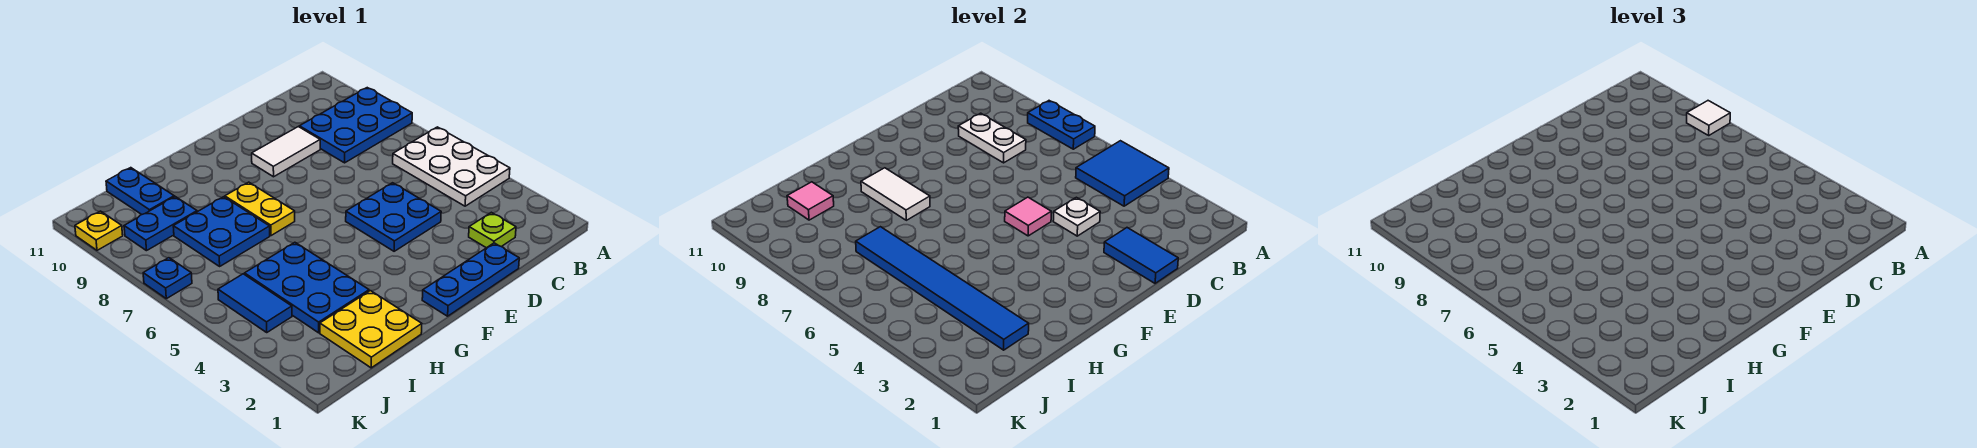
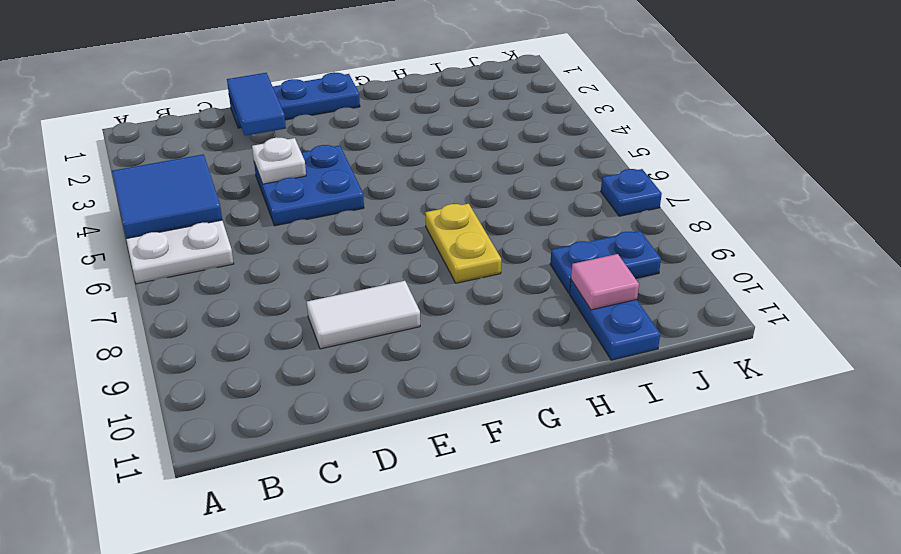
none -> blue plate A8:C9 level 1
none -> lime plate C2 level 1
none -> yellow plate H1:I2 level 1

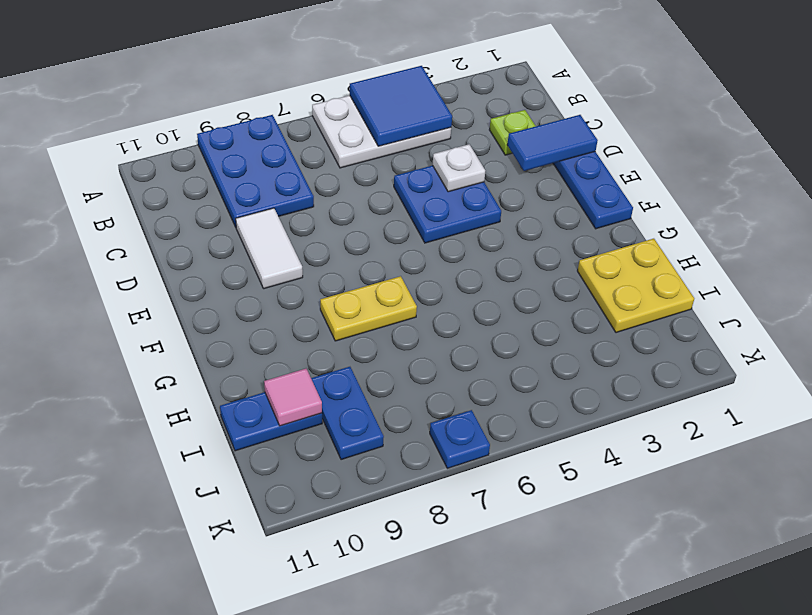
none -> blue plate H3:I5 level 1
none -> blue plate H7:I8 level 1
none -> blue tile J4:J5 level 1

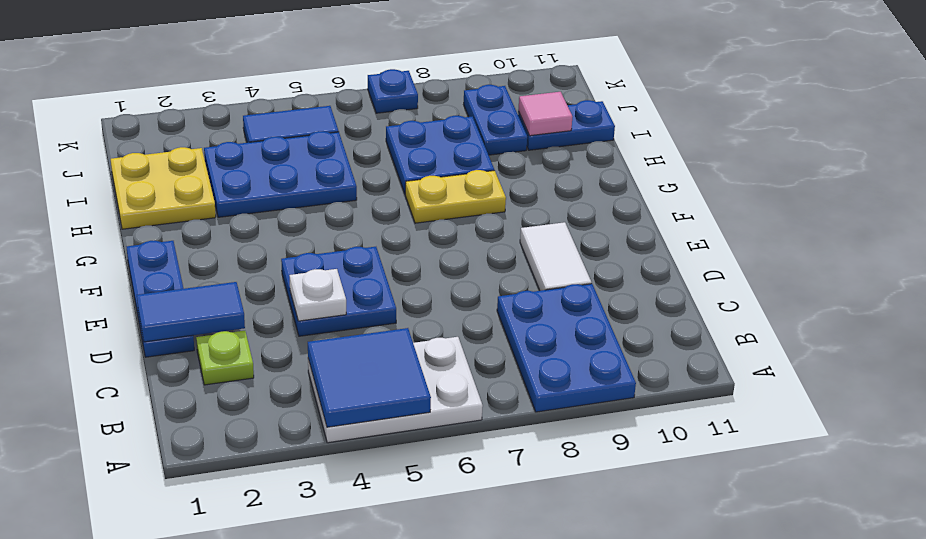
none -> yellow plate K10 level 1
none -> blue plate A7:A8 level 2
none -> white plate C8:C9 level 2

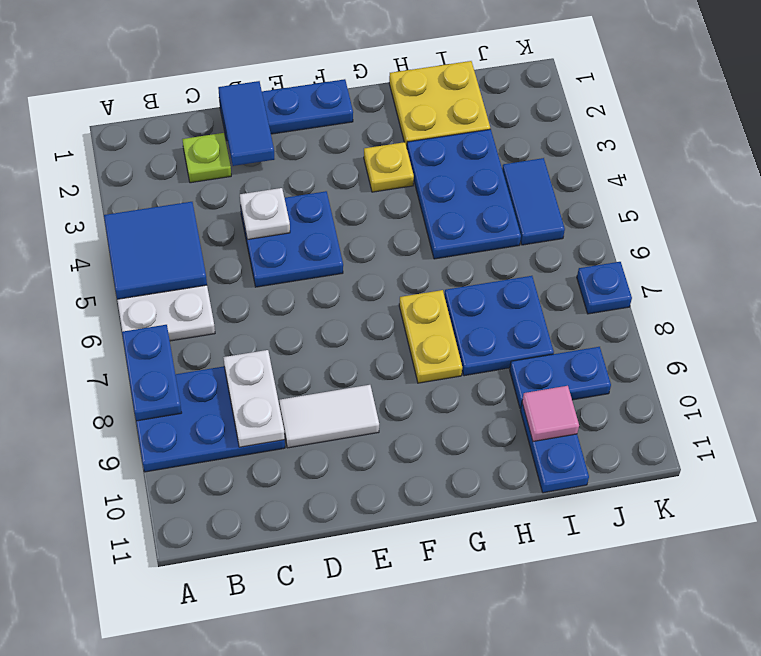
yellow plate G3 level 1 -> yellow plate K10 level 1
none -> pink tile E5 level 2
none -> white tile G8:G9 level 2
none -> blue tile I2:I7 level 2

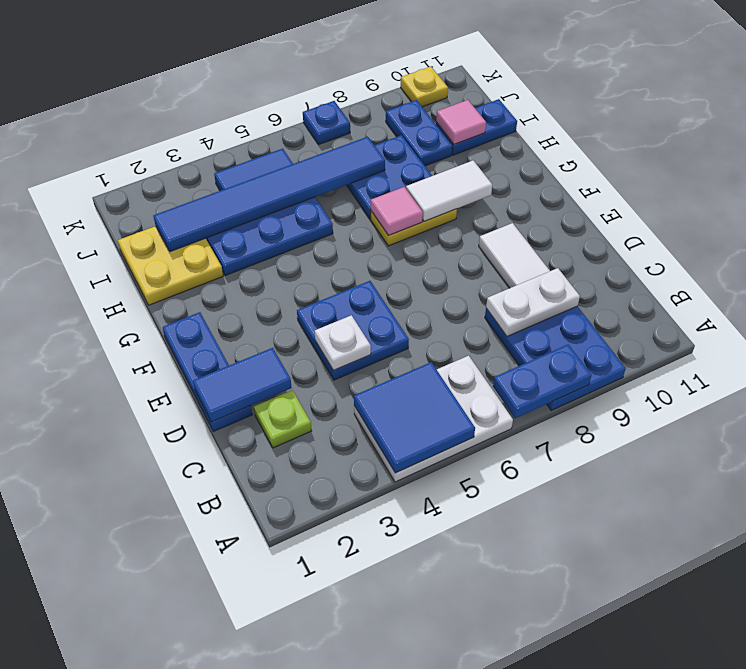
pink tile G7 level 2 -> pink tile E5 level 2
none -> white tile A8 level 3

